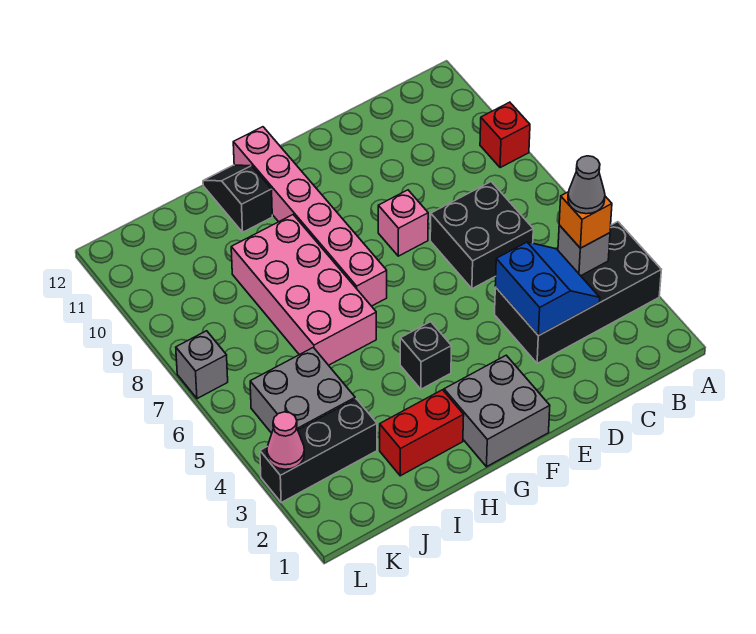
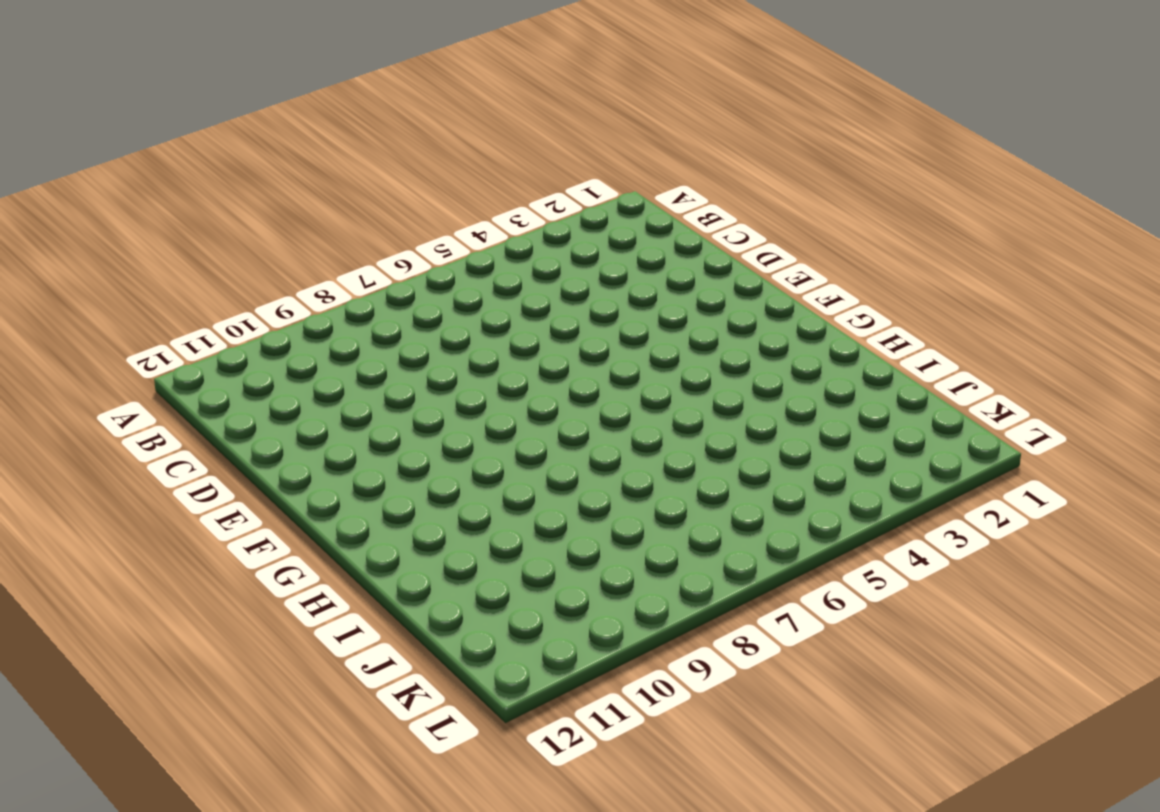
none -> black brick A3:D4 level 1
none -> red brick A9 level 1
none -> black brick C6:D7 level 1

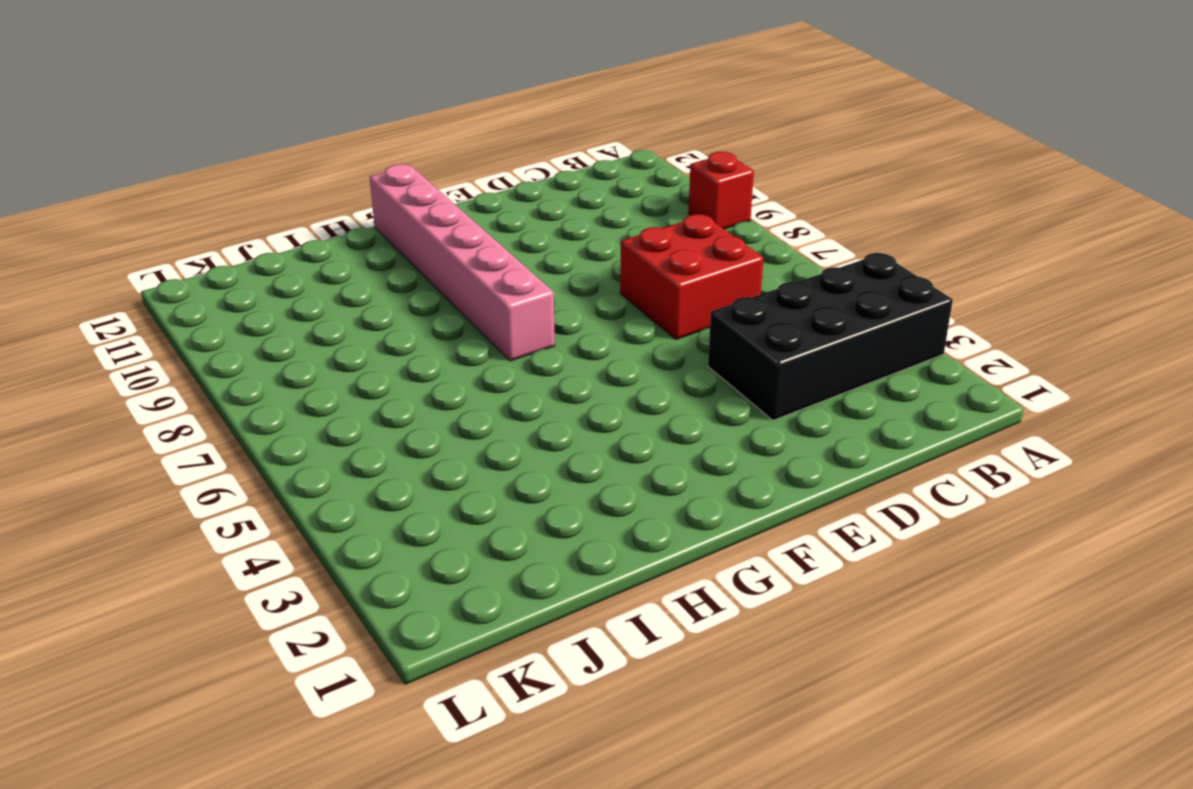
red brick C6:D7 level 1 -> black brick C6:D7 level 1
none -> pink brick E8 level 1
none -> grey brick F1:G2 level 1
none -> black brick G4 level 1

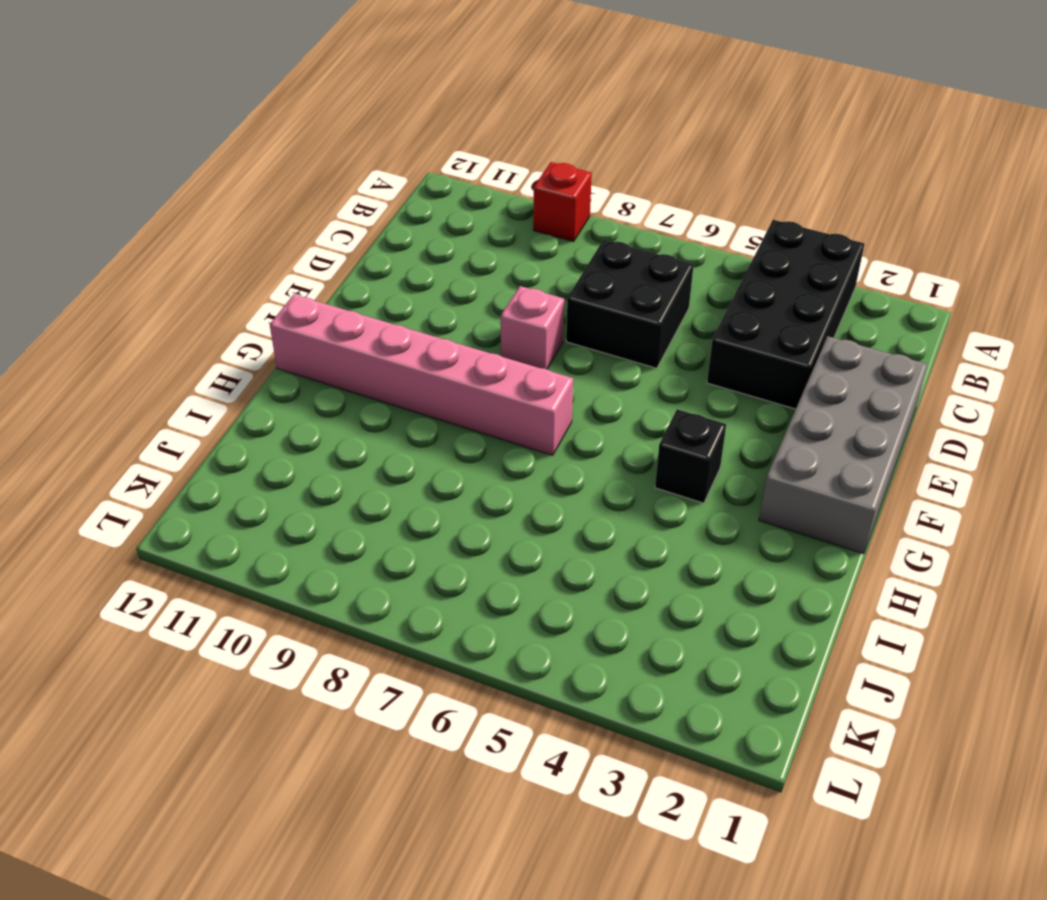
grey brick D1:G2 level 1 -> grey brick F1:G2 level 1
none -> red brick H2:I2 level 1
none -> pink brick H6:I9 level 1
none -> black slope H11:H12 level 1 top 11

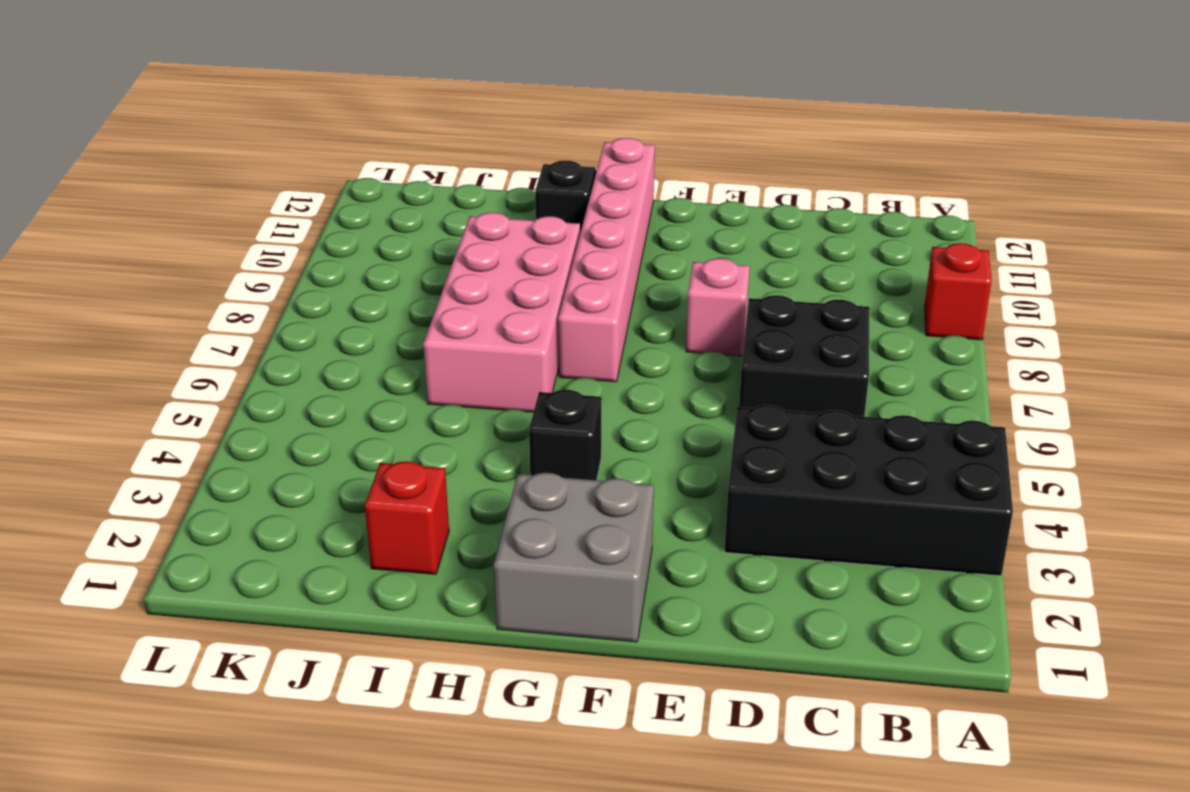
red brick I2 level 1 -> red brick H2:I2 level 1
none -> black brick J3:L3 level 1
none -> grey brick J4:K5 level 1
none -> grey brick L7 level 1

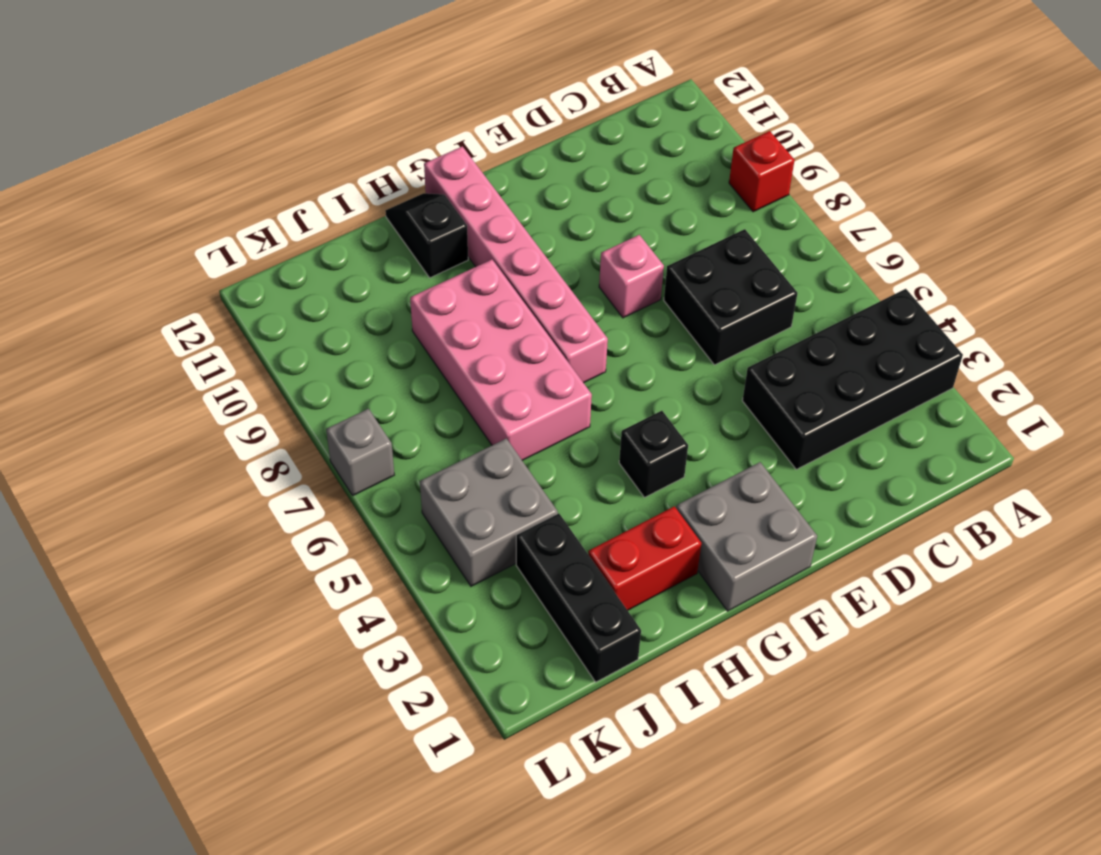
black brick J1:J3 level 1 -> black brick J3:L3 level 1
none -> grey brick B4 level 2
none -> blue slope C3:D4 level 2 top D
none -> pink cone L3 level 2

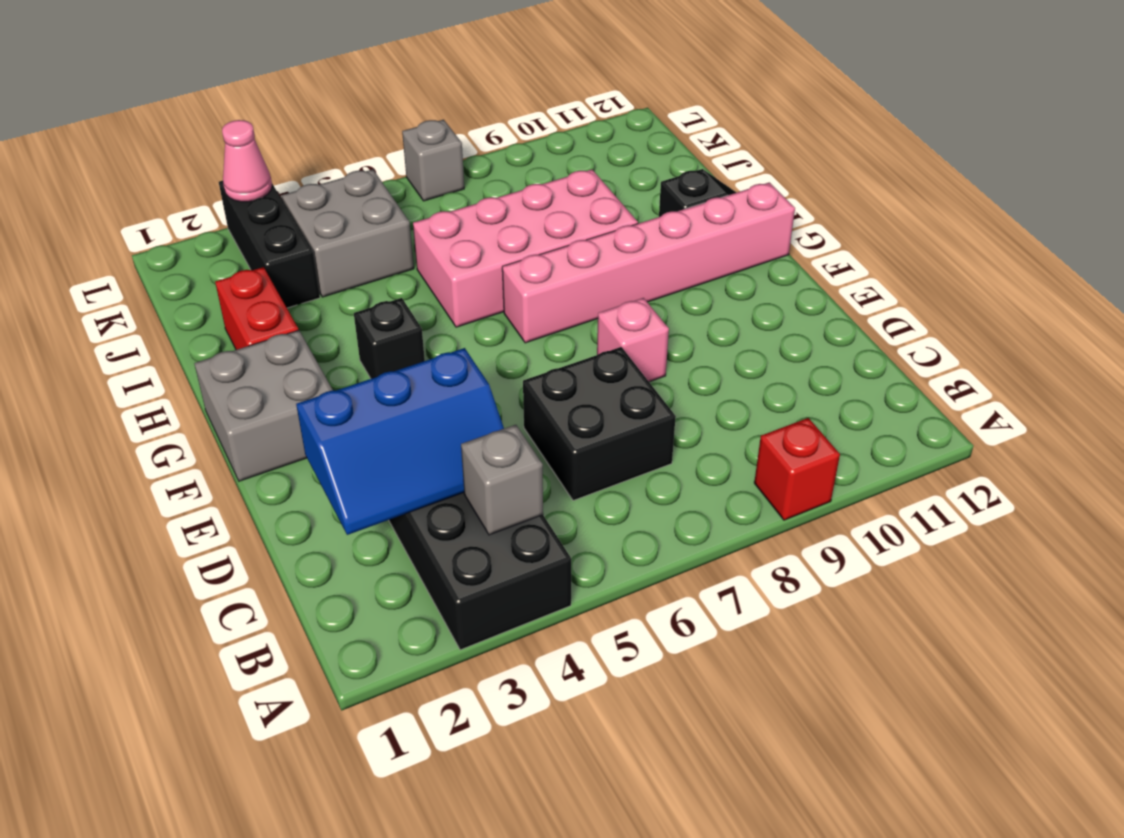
blue slope C2:D4 level 2 top D -> blue slope C3:D4 level 2 top D
none -> orange brick B4 level 3
none -> grey cone B4 level 4

